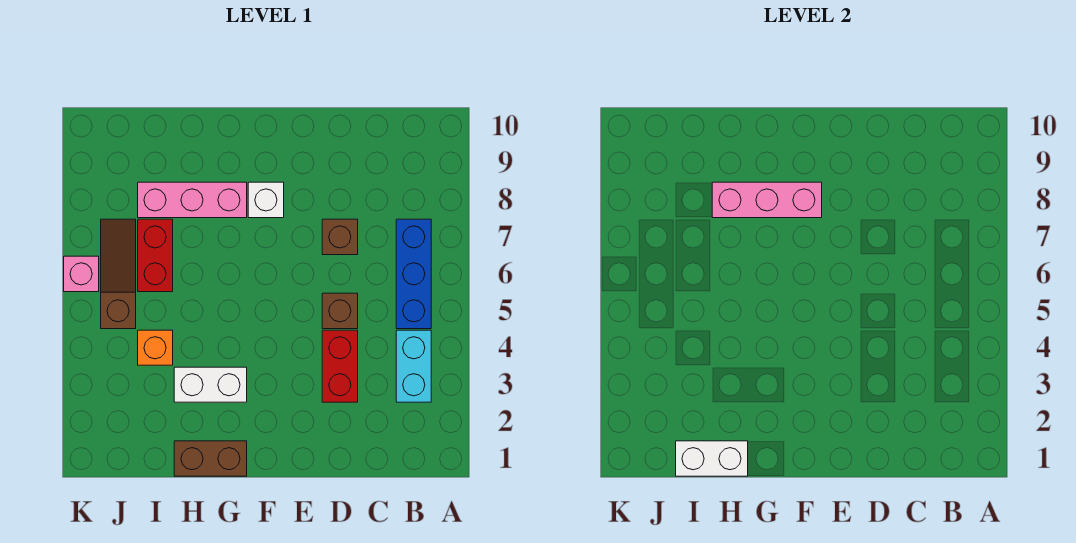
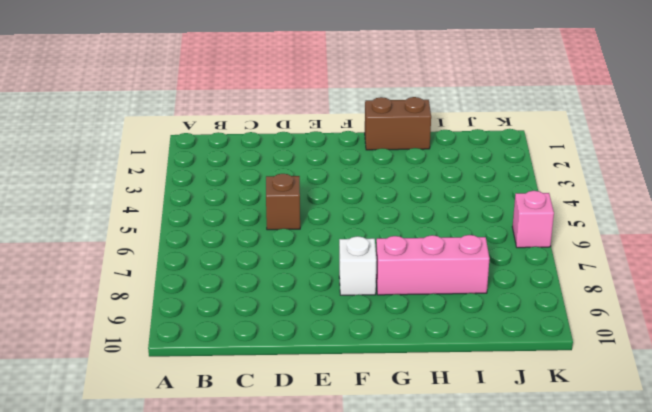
none -> cyan brick B3:B4 level 1
none -> blue brick B5:B7 level 1
none -> red brick D3:D4 level 1

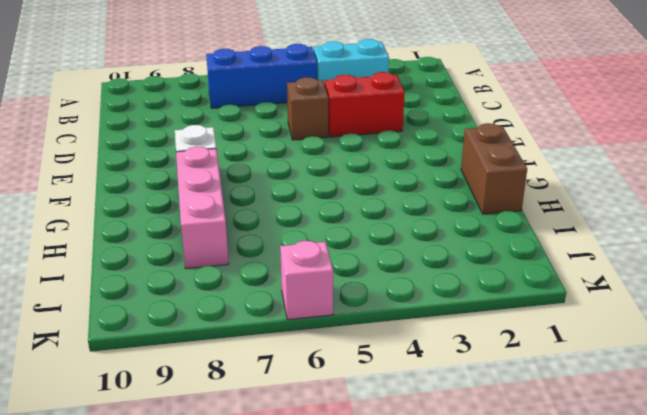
none -> brown brick D7 level 1
none -> white brick G3:H3 level 1
none -> orange brick I4 level 1

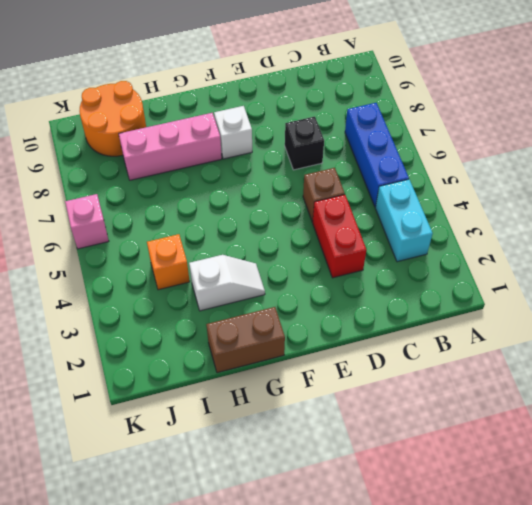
black brick D7 level 1 -> brown brick D7 level 1
white slope G3:H3 level 1 top H -> white brick G3:H3 level 1
orange round brick I9:J10 level 1 -> none
none -> red brick I6:I7 level 1
none -> brown slope J5:J7 level 1 top 5
none -> pink brick F8:H8 level 2

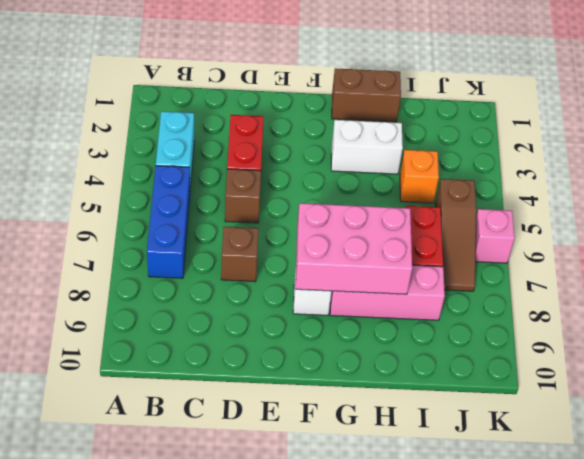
pink brick F7:H8 level 2 -> pink brick F8:H8 level 2
none -> white brick H1:I1 level 2

